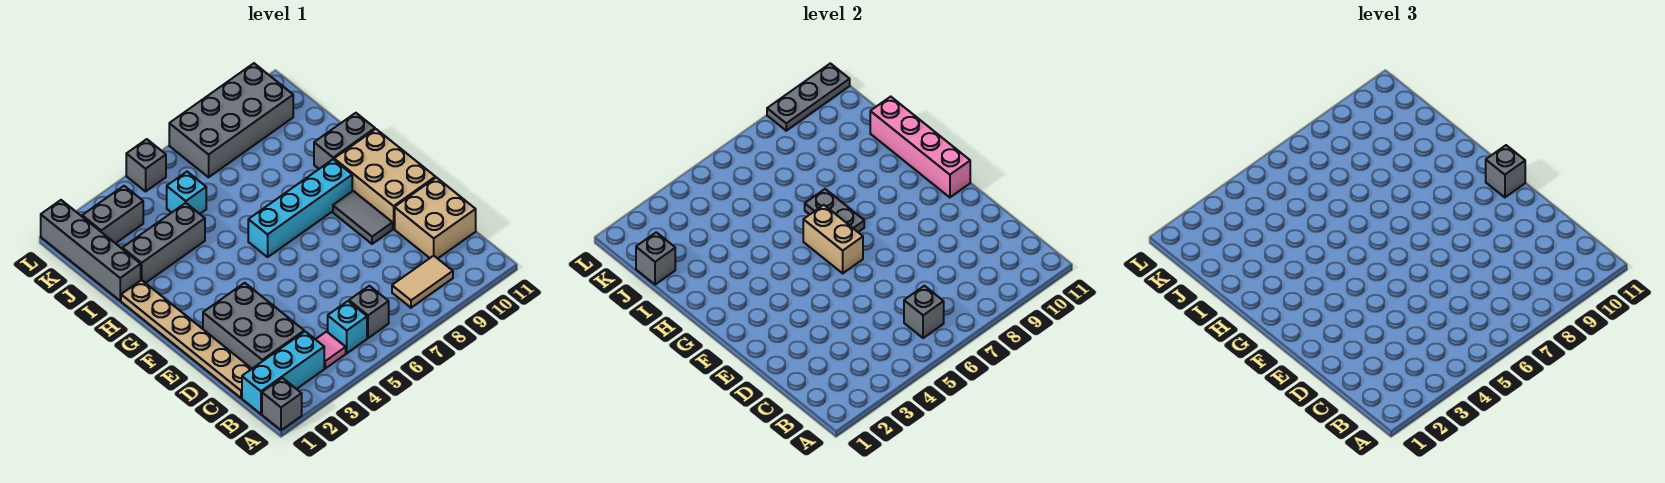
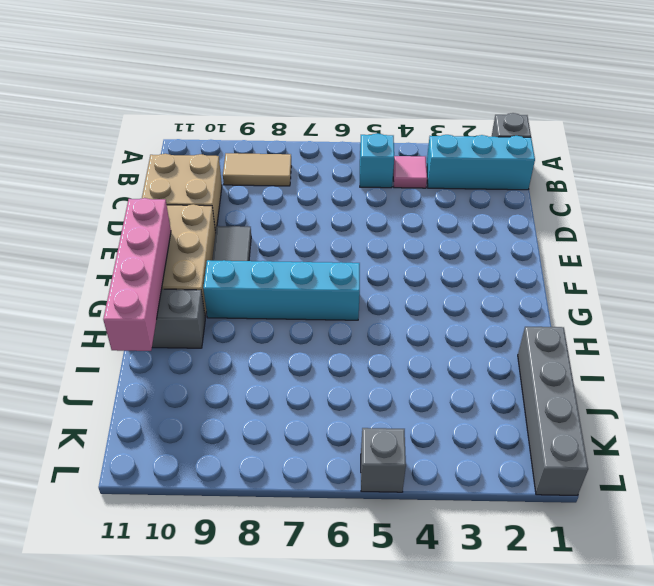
none -> grey brick B6 level 1
none -> tan plate C1:H1 level 1
none -> grey brick C2:E3 level 1

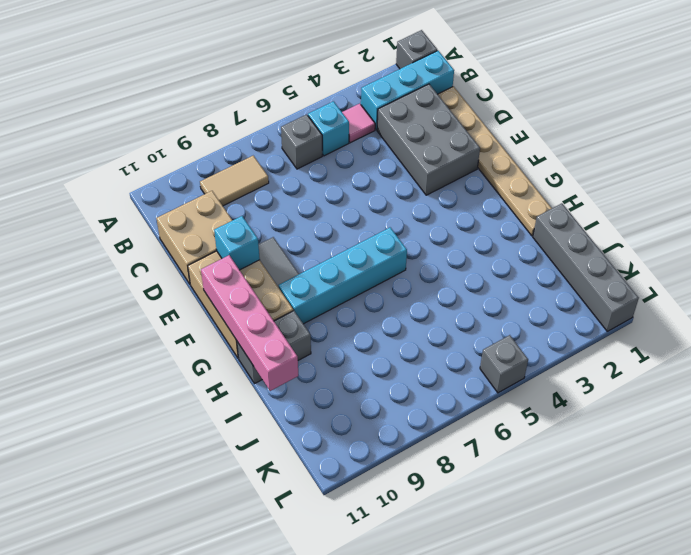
cyan brick E10 level 2 -> cyan brick J5 level 1
none -> grey brick I2:I4 level 1
none -> grey brick K2:K3 level 1
none -> grey brick K7:L10 level 1

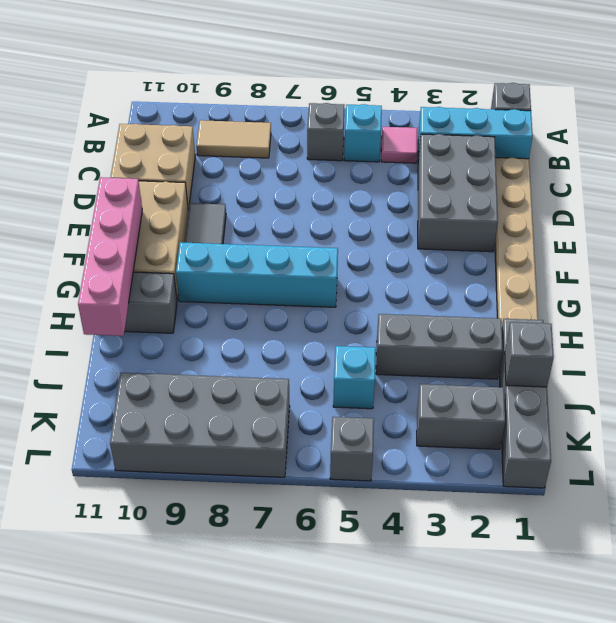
none -> grey brick B6 level 2
none -> tan brick F6:G6 level 2
none -> grey plate G7:H7 level 2

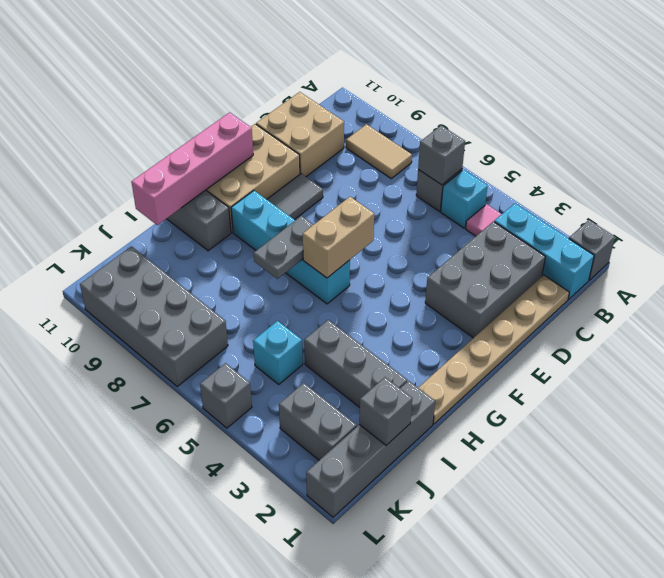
none -> grey plate L9:L11 level 2
none -> grey brick F11 level 3

